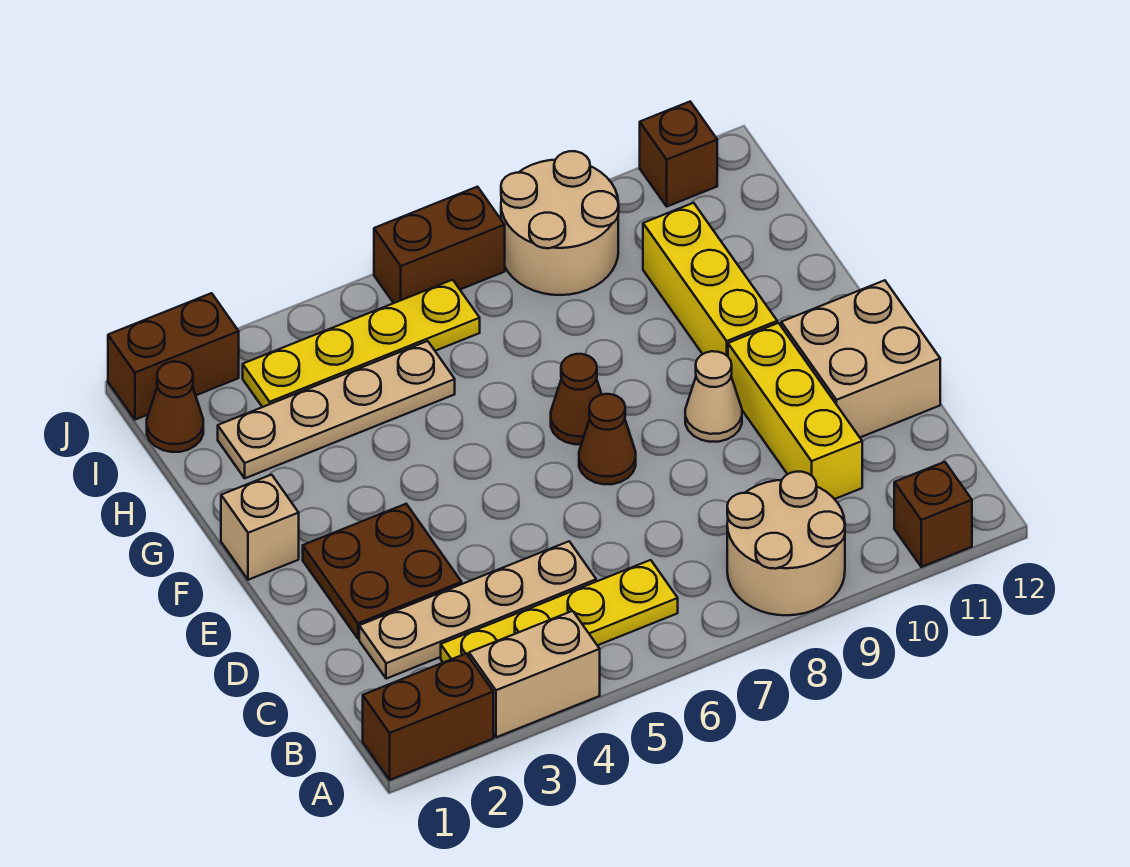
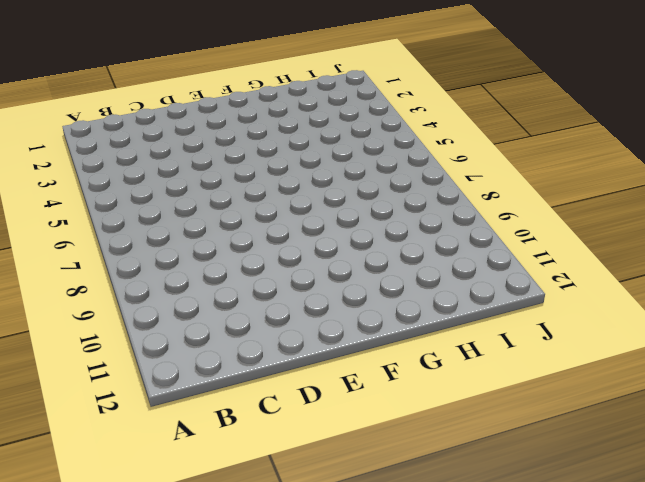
none -> brown brick A1:A2 level 1
none -> tan brick A3:A4 level 1
none -> tan round brick A8:B9 level 1

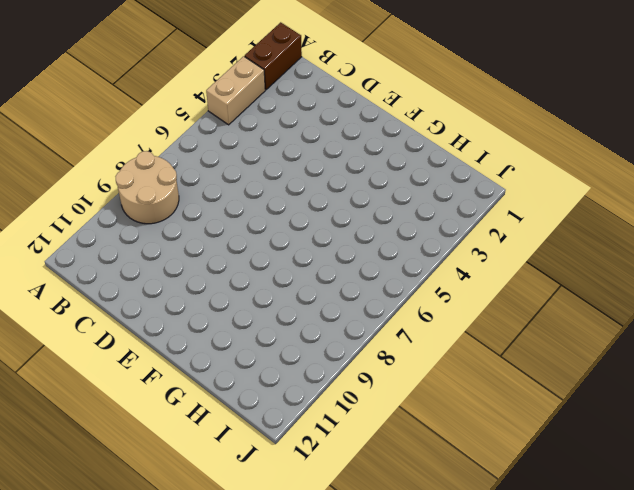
none -> brown brick A11 level 1
none -> yellow plate B3:B6 level 1
none -> tan plate C2:C5 level 1

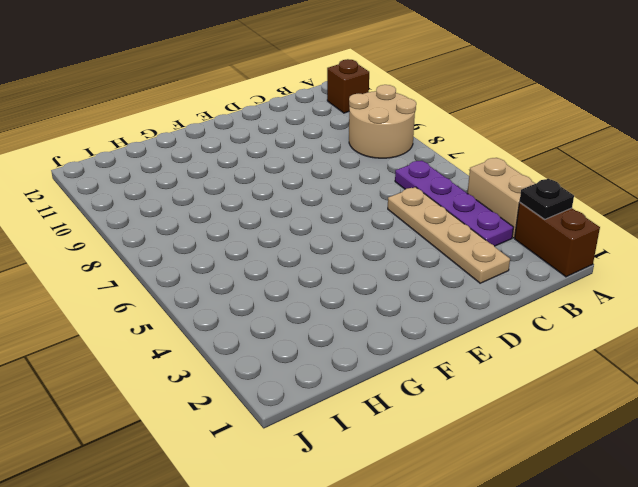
black plate A2 level 2 -> none
purple plate B3:B6 level 1 -> yellow plate B3:B6 level 1
none -> yellow brick C10:E10 level 1
none -> brown plate D2:E3 level 1
none -> tan brick D11:E12 level 1

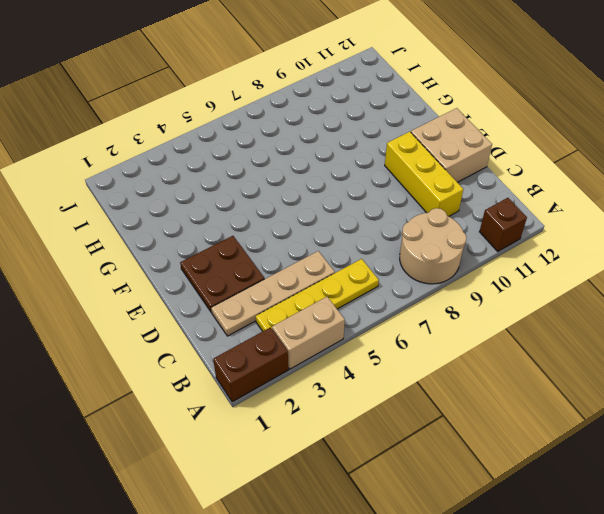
none -> brown cone E7 level 1
none -> tan cone E9 level 1
none -> tan brick F1 level 1

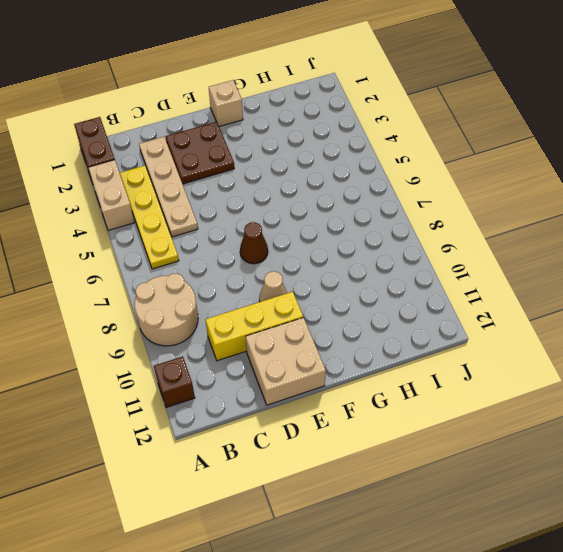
none -> brown cone F7 level 1
none -> yellow brick F10:H10 level 1
none -> tan plate H2:H5 level 1

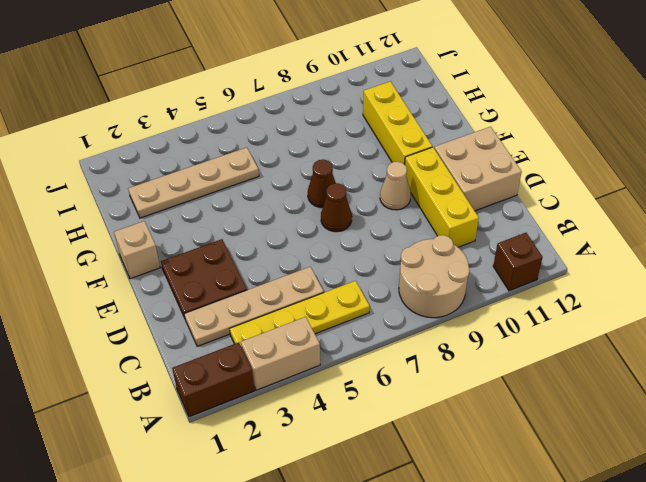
none -> brown cone I1 level 1
none -> yellow plate I3:I6 level 1
none -> tan round brick I8:J9 level 1

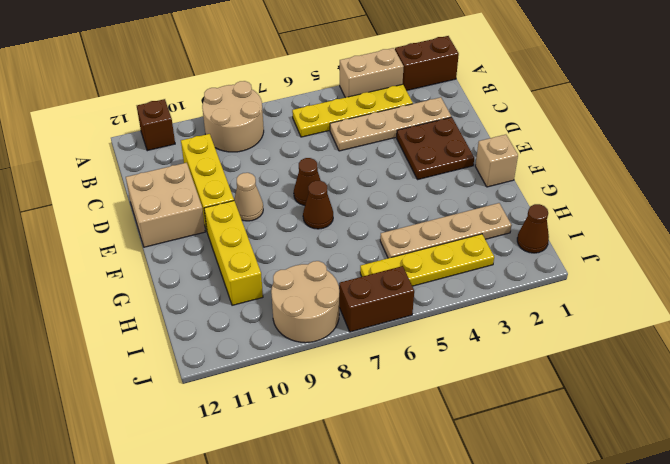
none -> brown brick J1:J2 level 1
none -> brown brick J11 level 1

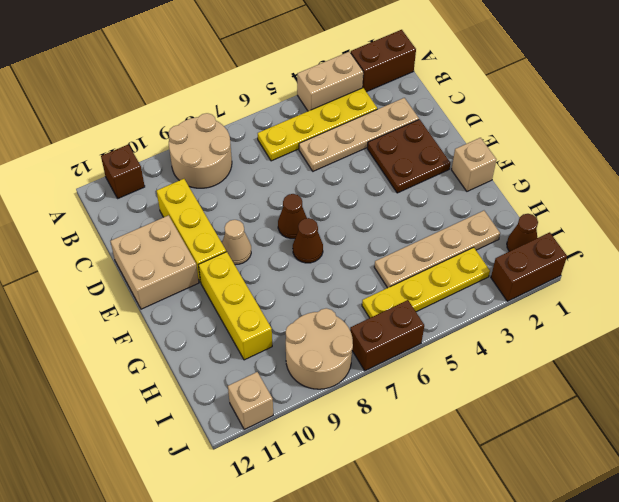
tan brick J11 level 1 -> brown brick J11 level 1

